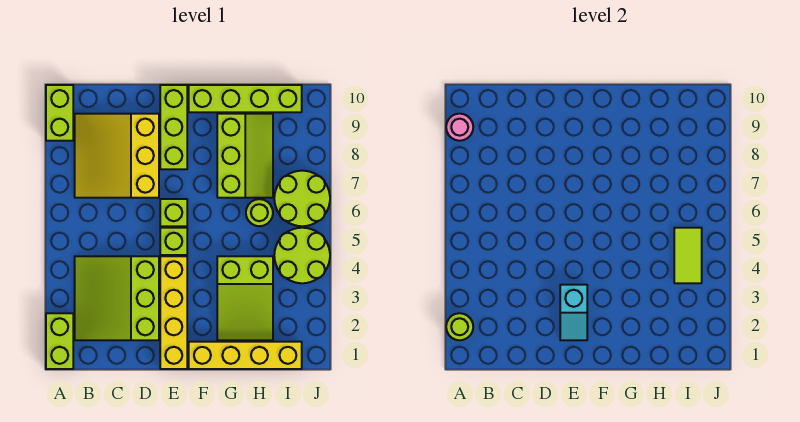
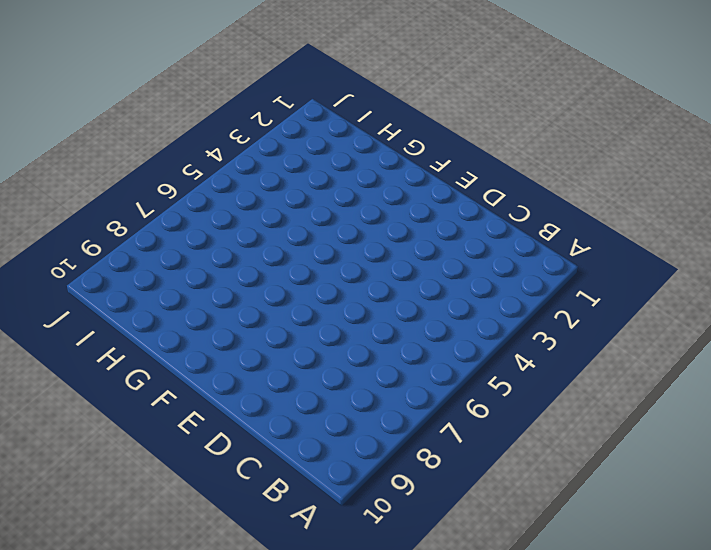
none -> lime brick A1:A2 level 1
none -> lime brick A9:A10 level 1
none -> lime slope B2:D4 level 1 top D

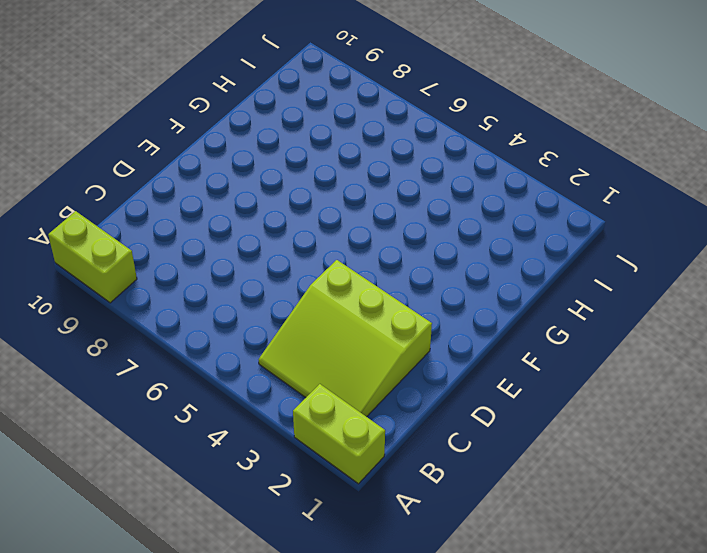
none -> yellow slope B7:D9 level 1 top D
none -> yellow brick E1:E4 level 1
none -> lime brick E5 level 1

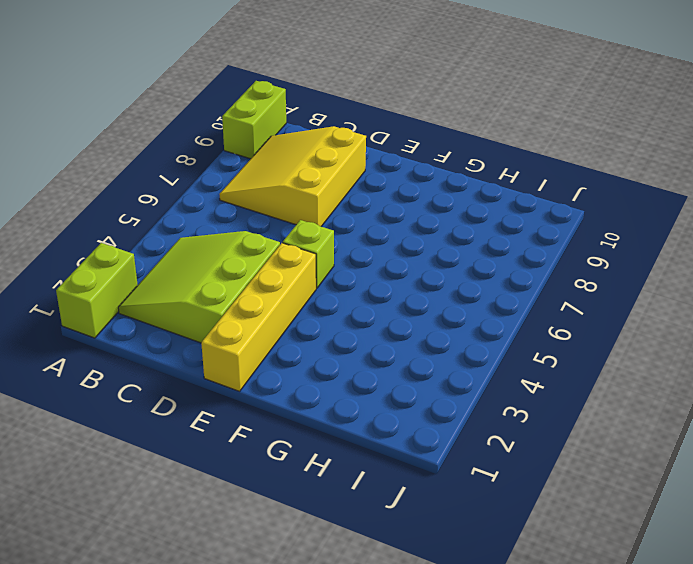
none -> lime brick E6 level 1
none -> lime brick E8:E10 level 1
none -> yellow brick F1:I1 level 1

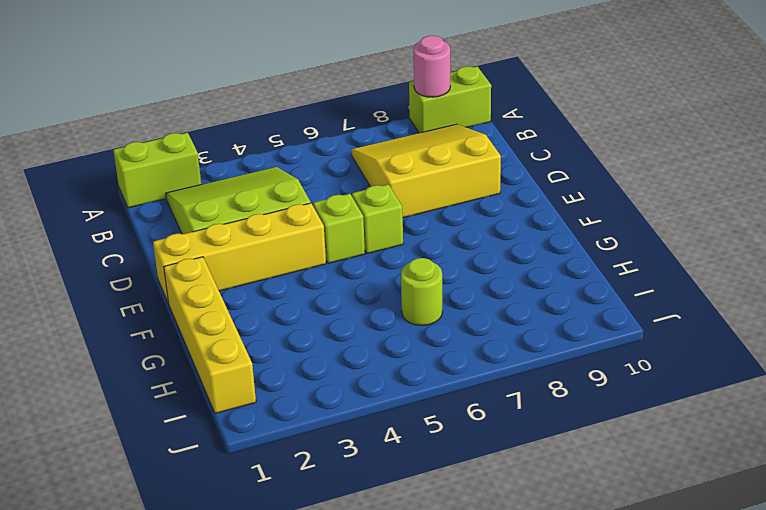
none -> lime brick E8:E10 level 1
none -> lime brick F10:I10 level 1
none -> lime slope G2:H4 level 1 top 4

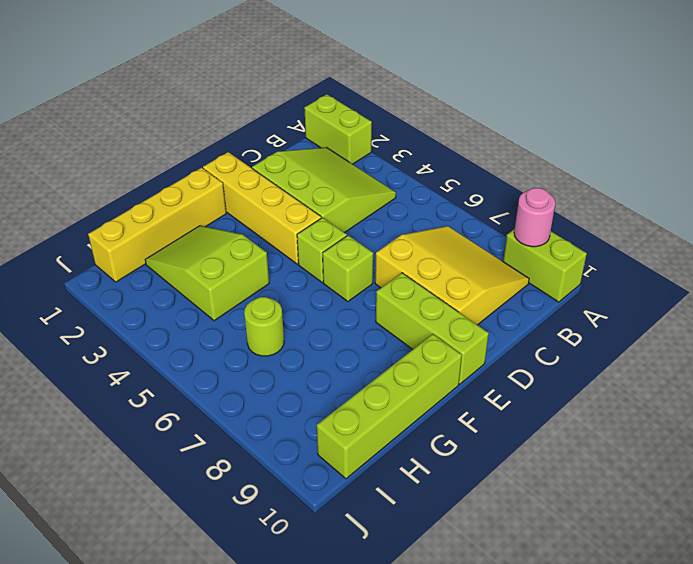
none -> lime slope G7:H9 level 1 top G
none -> lime round brick I4:J5 level 1
none -> lime round brick I6:J7 level 1

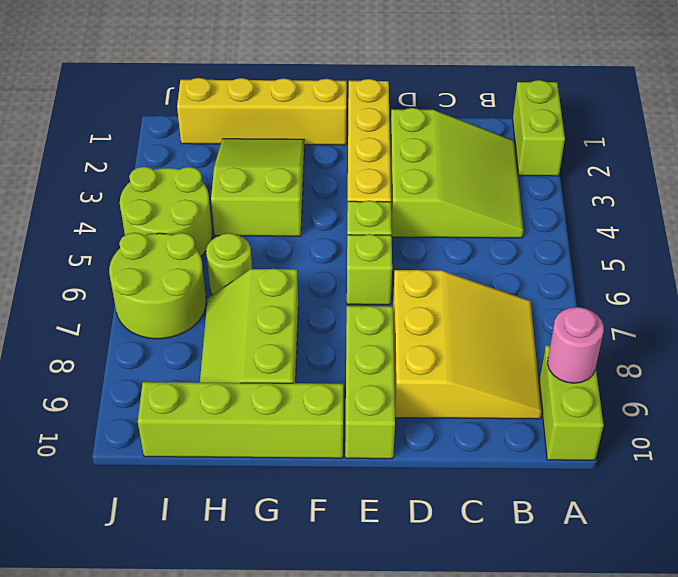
none -> lime round brick A2 level 2
none -> cyan slope E2:E3 level 2 top 3
none -> lime tile I4:I5 level 2

